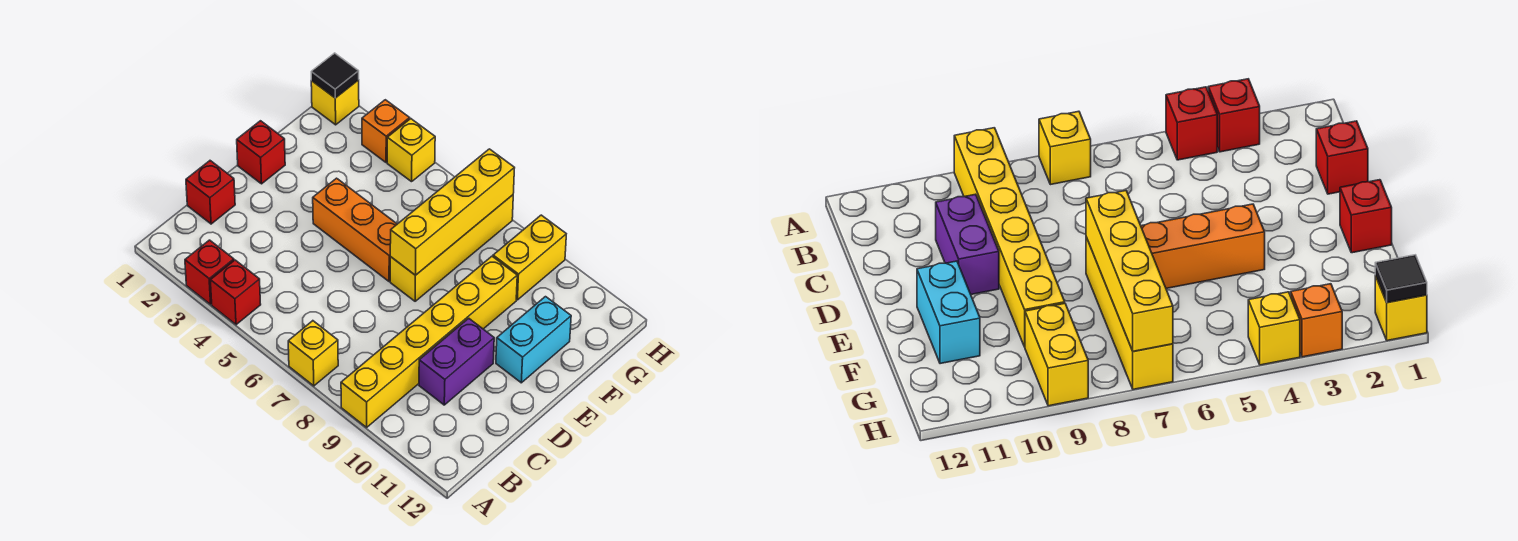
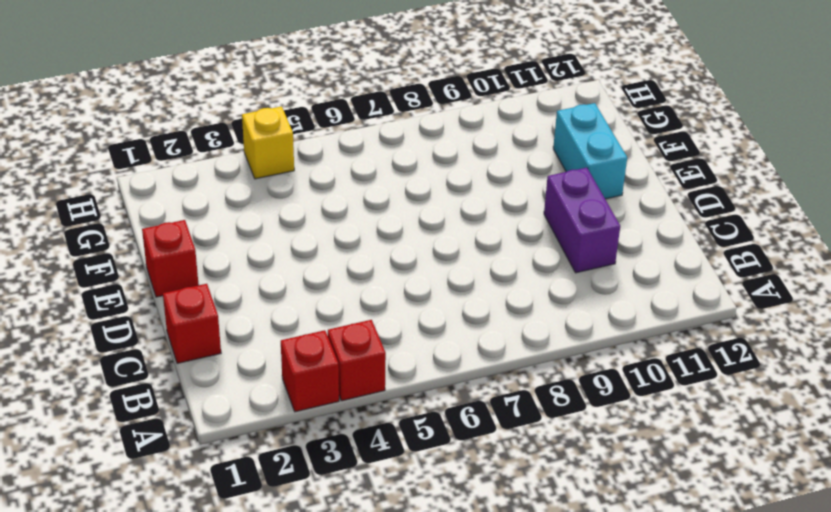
none -> yellow brick A7 level 1
none -> yellow brick A9:F9 level 1
none -> orange brick E4:E6 level 1

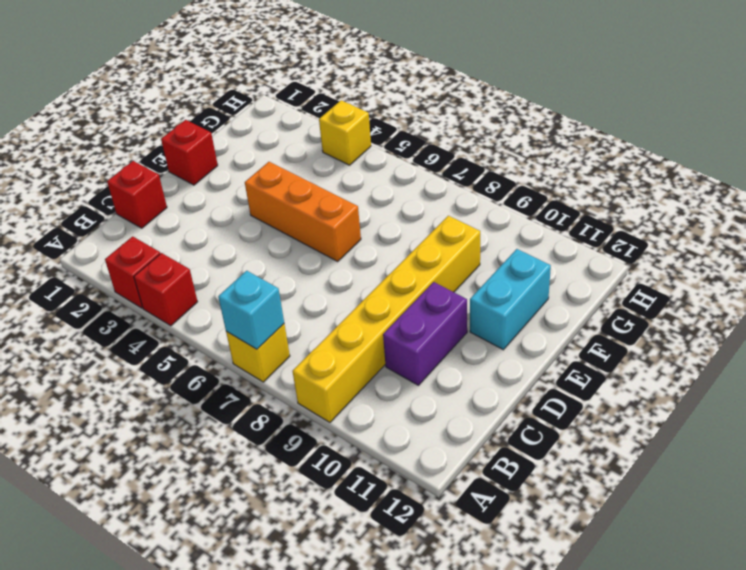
cyan brick A7 level 2 -> none
none -> yellow brick E7:H7 level 1
none -> yellow brick G9:H9 level 1
none -> yellow brick H1 level 1

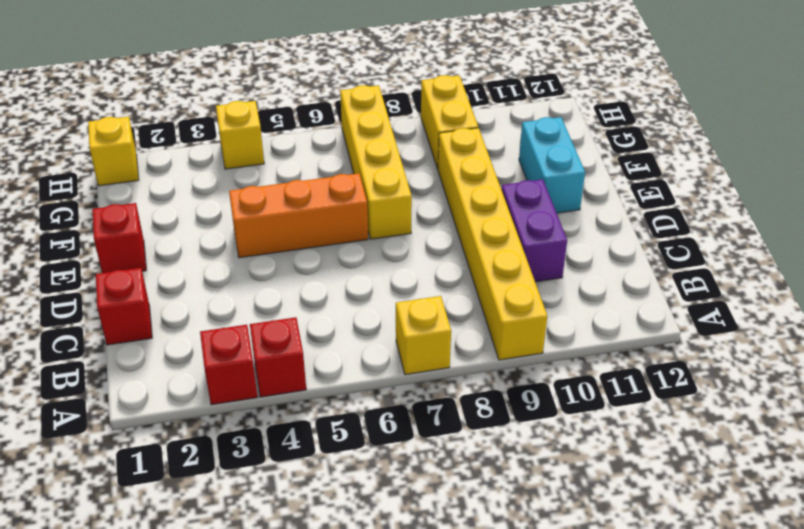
none -> orange brick H3 level 1
none -> yellow brick E7:H7 level 2
none -> black tile H1 level 2

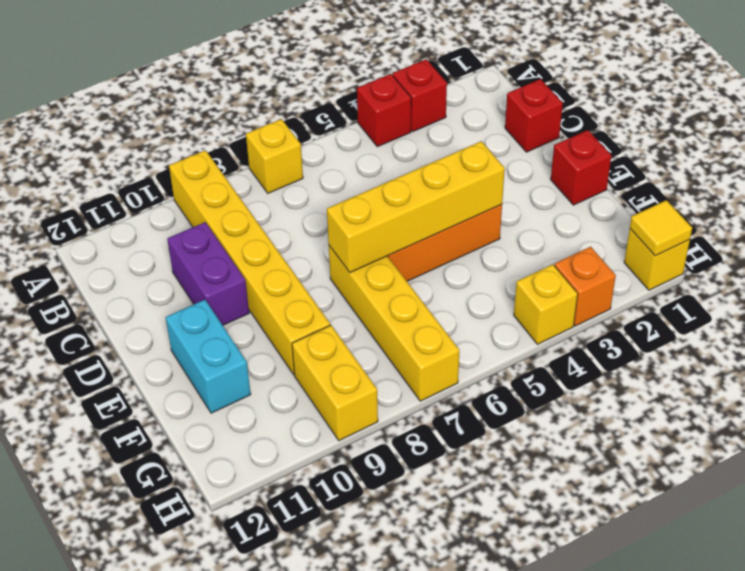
yellow brick E4:E7 level 2 -> yellow brick E7:H7 level 2
yellow tile H1 level 2 -> black tile H1 level 2

